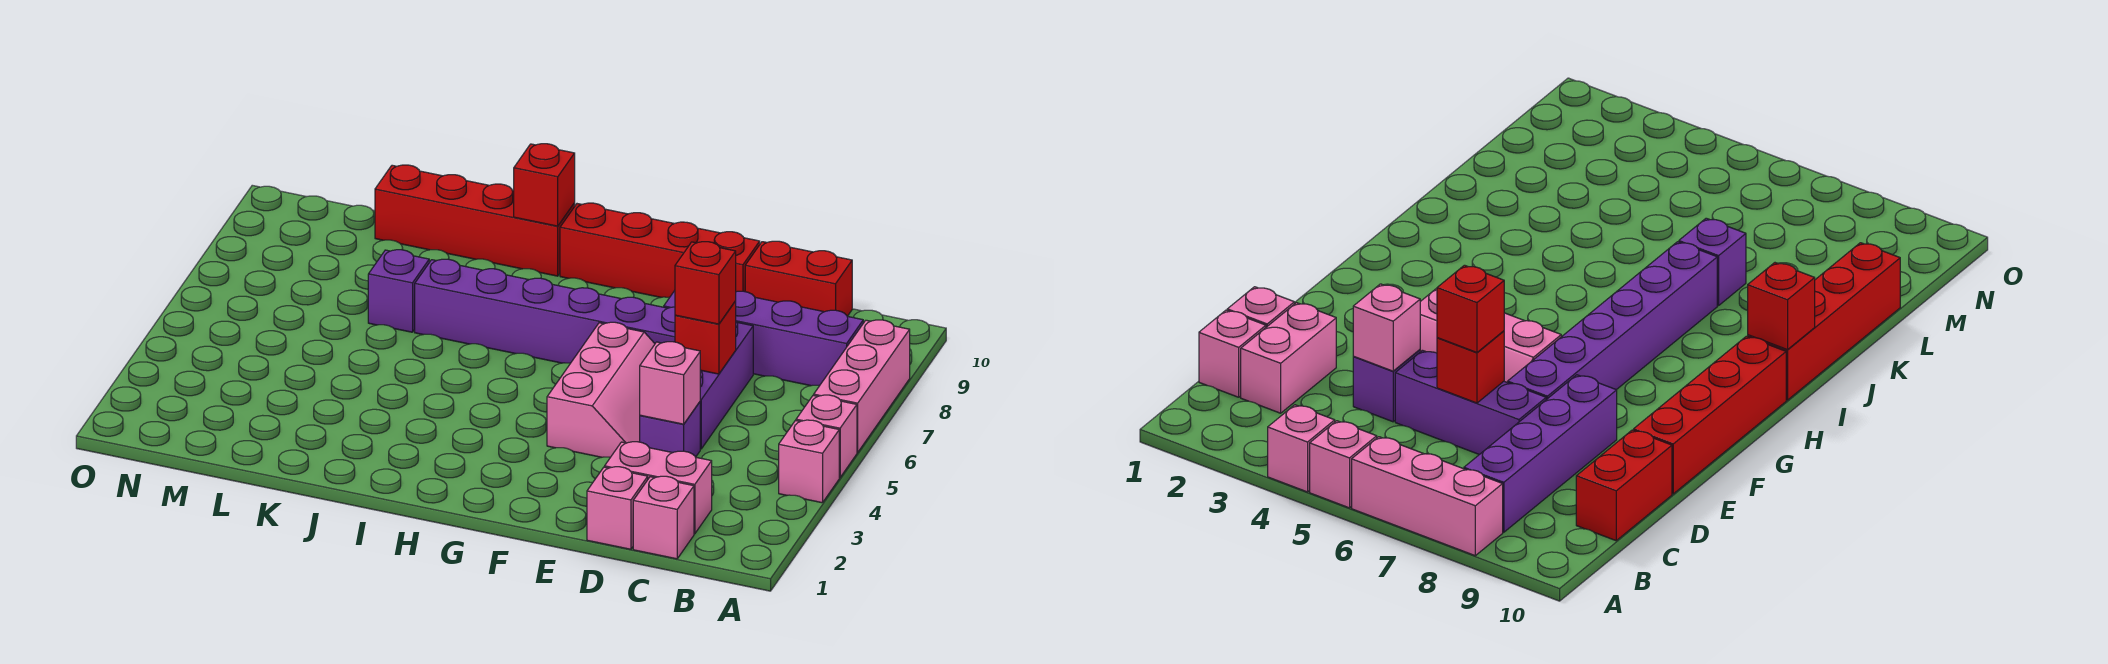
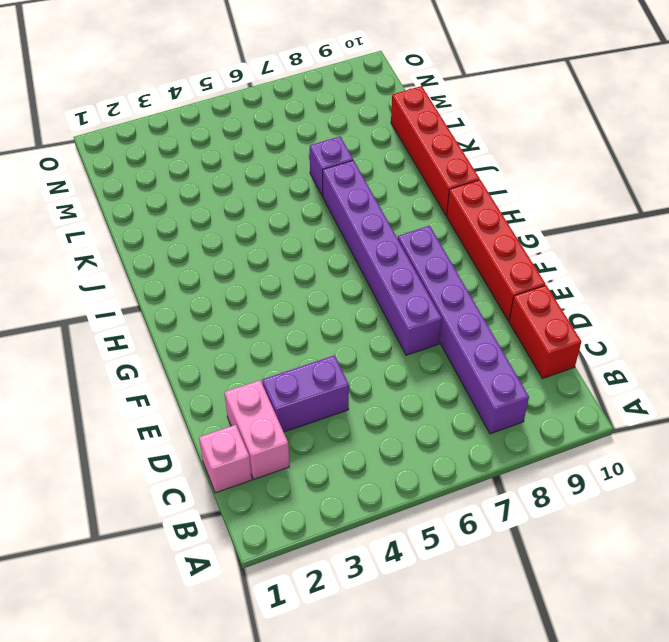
purple brick B8:G8 level 1 -> purple brick B8:E8 level 1
purple brick D3:D4 level 1 -> purple brick D4 level 1
none -> pink brick A4 level 1
none -> pink brick A5 level 1
none -> pink brick A6:A8 level 1

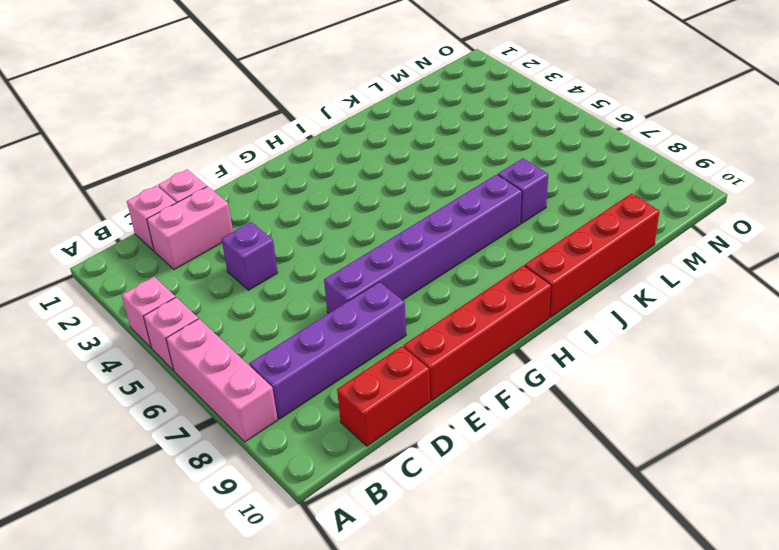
none -> purple brick D5:D7 level 1
none -> pink slope E4:F6 level 1 top F
none -> pink brick D4 level 2

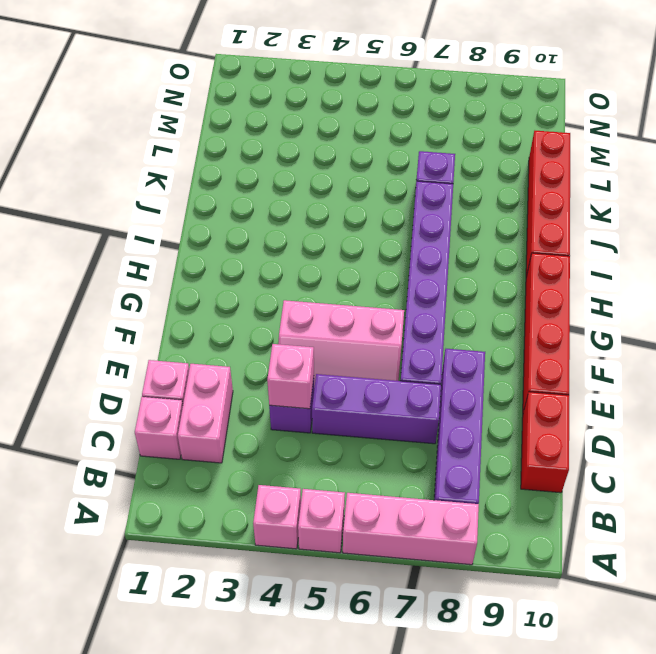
none -> red brick D6 level 2
none -> red brick I10 level 2
none -> red brick D6 level 3

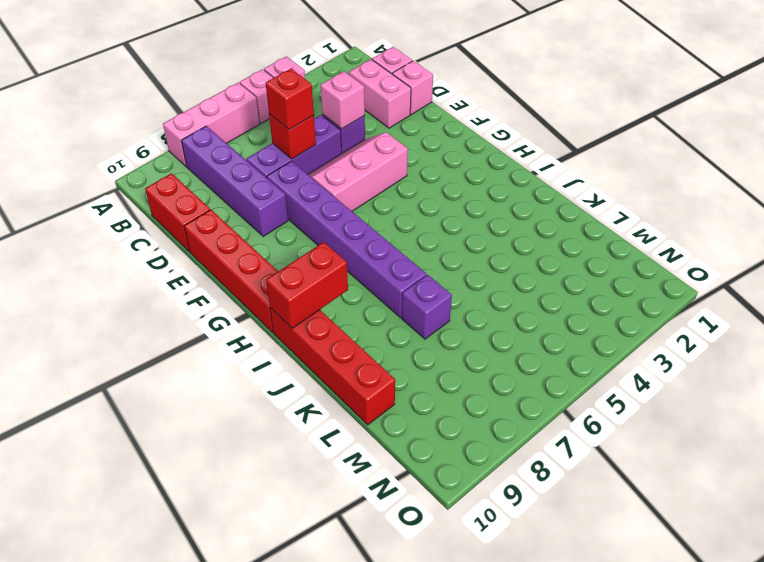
red brick I9:I10 level 2 -> red brick I10 level 2

